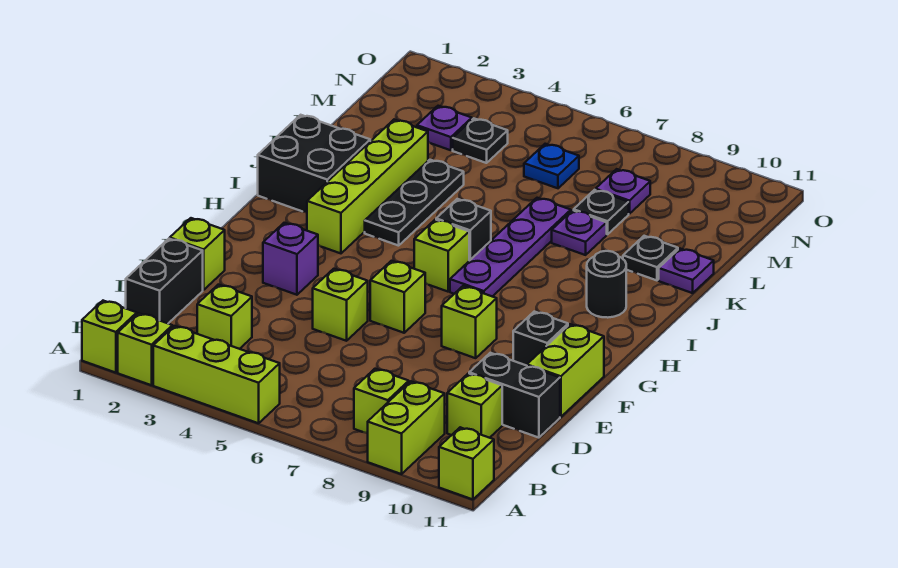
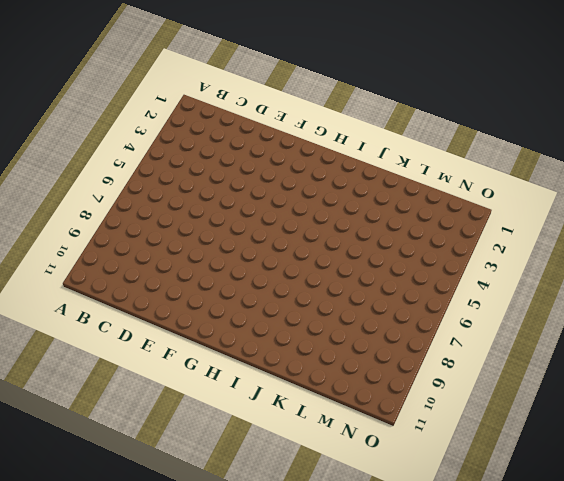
none -> lime brick A1 level 1
none -> lime brick A2 level 1
none -> lime brick A3:A5 level 1
none -> lime brick A9:B9 level 1

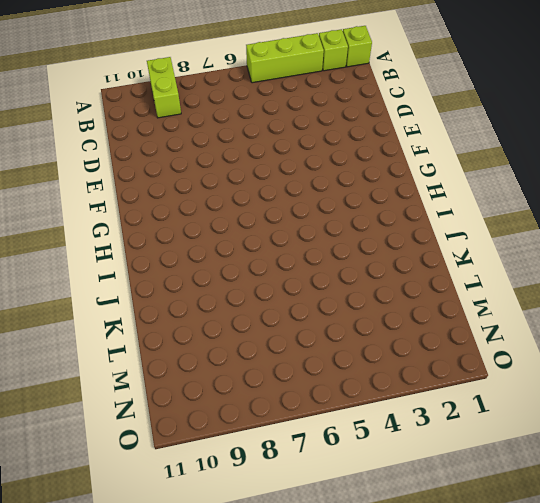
none -> lime brick A11 level 1
none -> lime brick B8 level 1
none -> black brick C1:D1 level 1
none -> lime brick C3 level 1

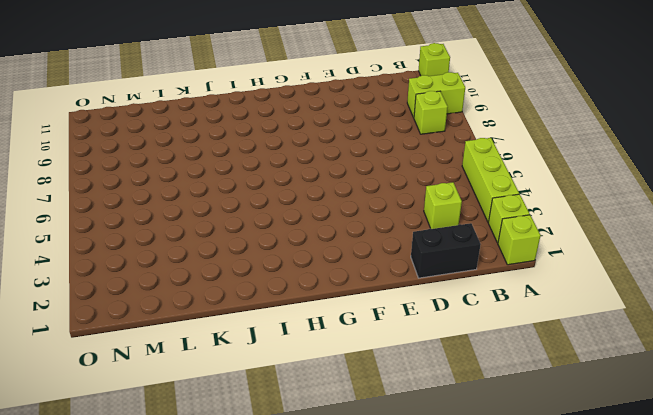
none -> lime brick C10 level 1
none -> black brick D10:D11 level 1
none -> lime brick E1 level 1
none -> lime brick E5 level 1

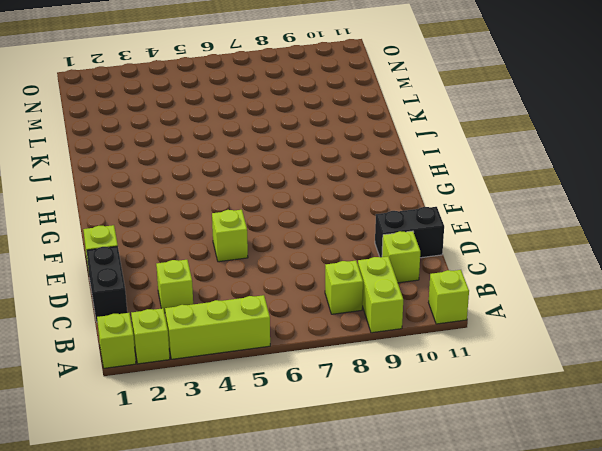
none -> lime brick E11:F11 level 1
none -> purple brick F3 level 1
none -> lime brick F6 level 1
none -> lime brick F8 level 1

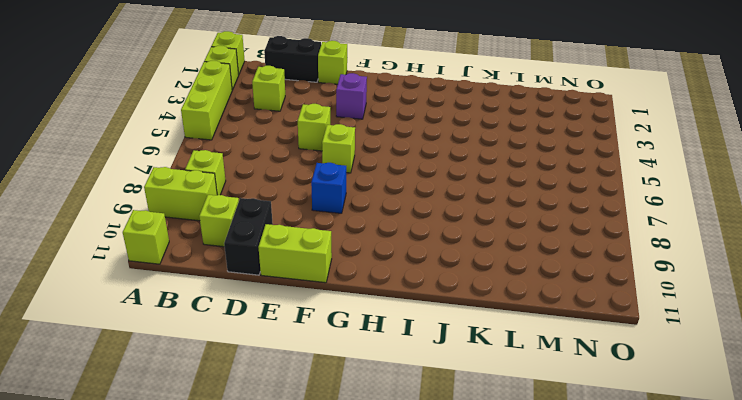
blue brick F8 level 1 -> lime brick F8 level 1
none -> black brick F10 level 1
none -> lime brick H3:K3 level 1
none -> lime brick H6 level 1
none -> purple plate H7:K7 level 1

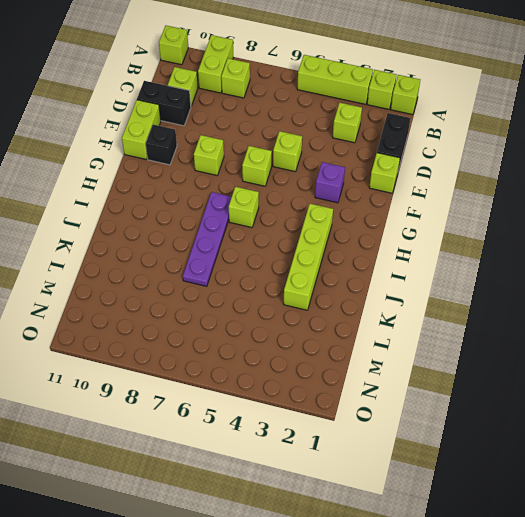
none -> black brick I1:J2 level 1
none -> black plate I4:K4 level 1
none -> black brick I6 level 1
none -> black round brick I10 level 1

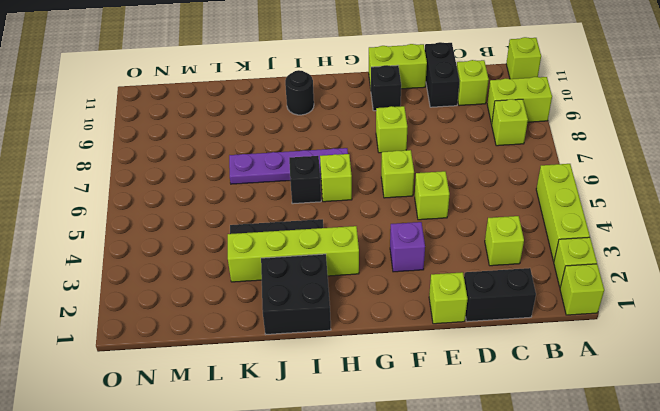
none -> purple plate K8 level 1
none -> black plate K10 level 1
none -> purple plate K11 level 1
none -> black plate L8 level 1

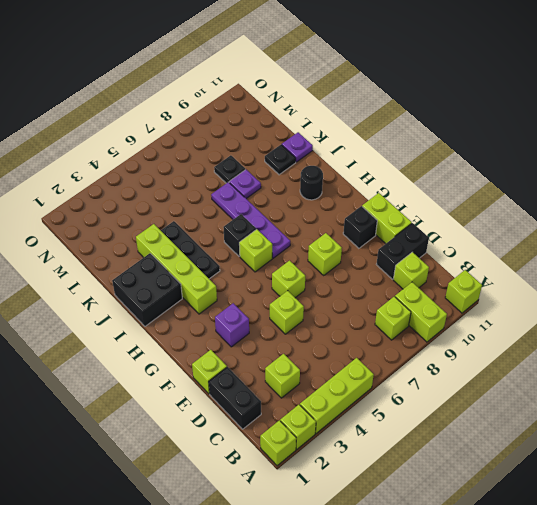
none -> purple plate M3 level 1
none -> black plate M4 level 1
none -> blue plate M6 level 1
none -> purple plate M8 level 1

